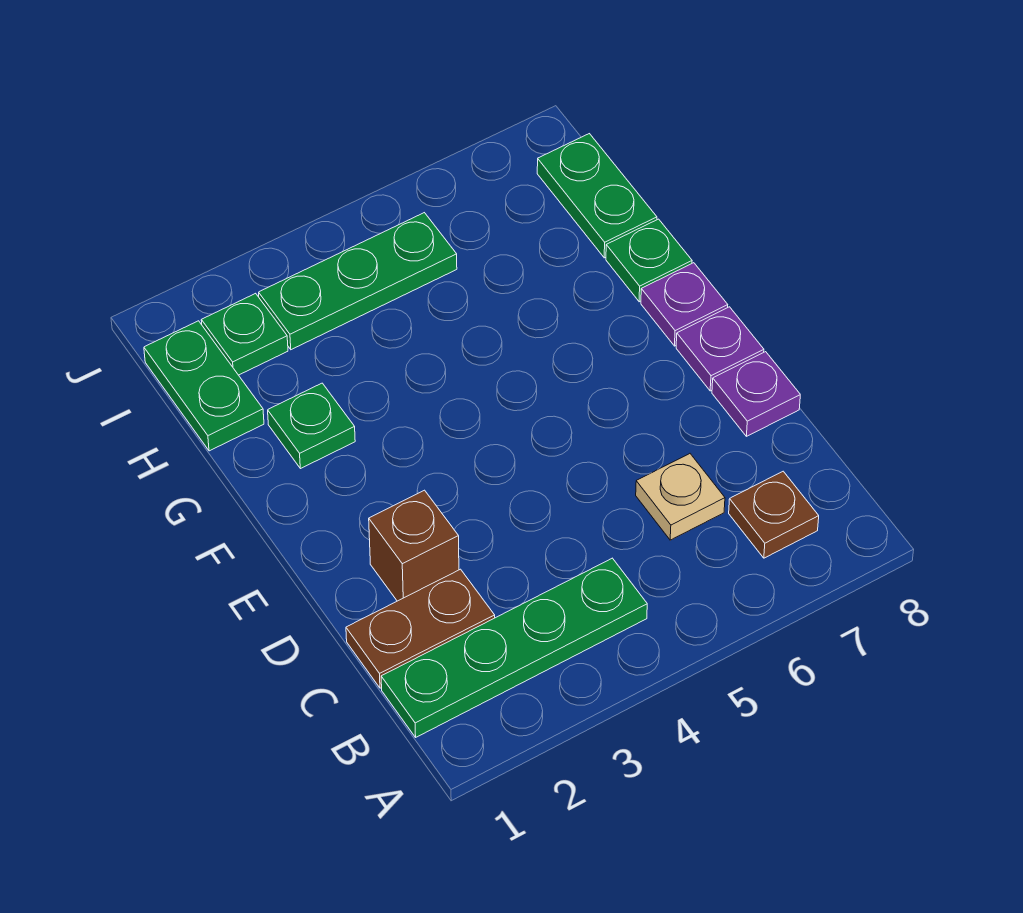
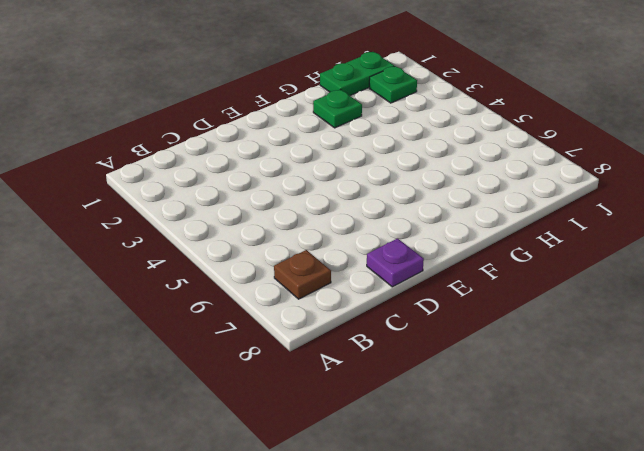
none -> green plate B1:B4 level 1
none -> brown plate C1:C2 level 1
none -> tan plate C6 level 1

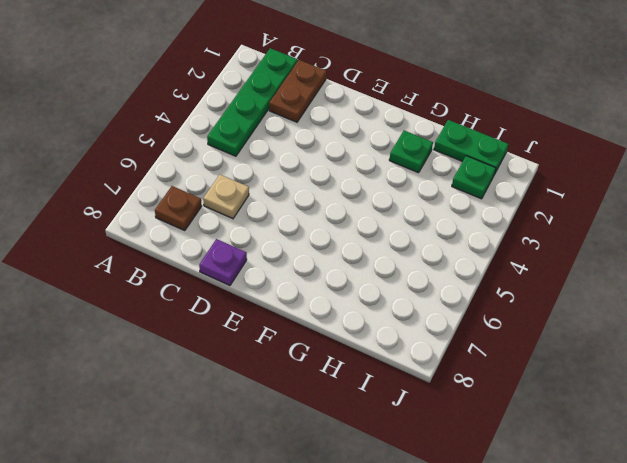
none -> brown brick D2 level 1
none -> purple plate E8 level 1
none -> purple plate F8 level 1

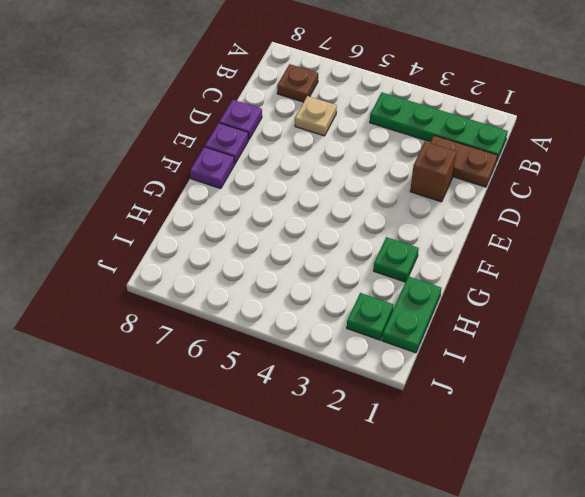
none -> green plate G8 level 1
none -> green plate H8:I8 level 1
none -> green plate I3:I5 level 1

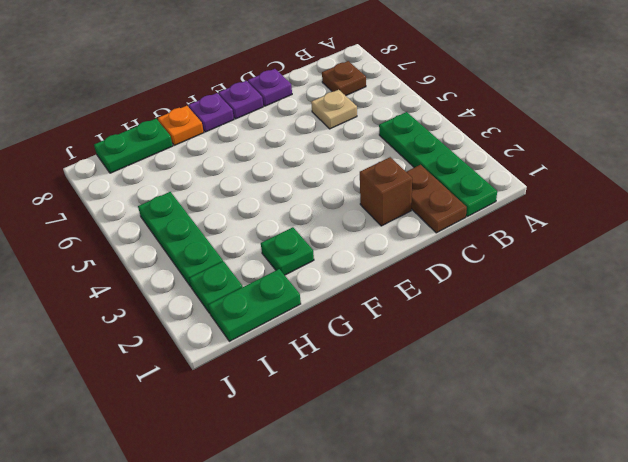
orange plate G8 level 1 -> green plate G8 level 1

